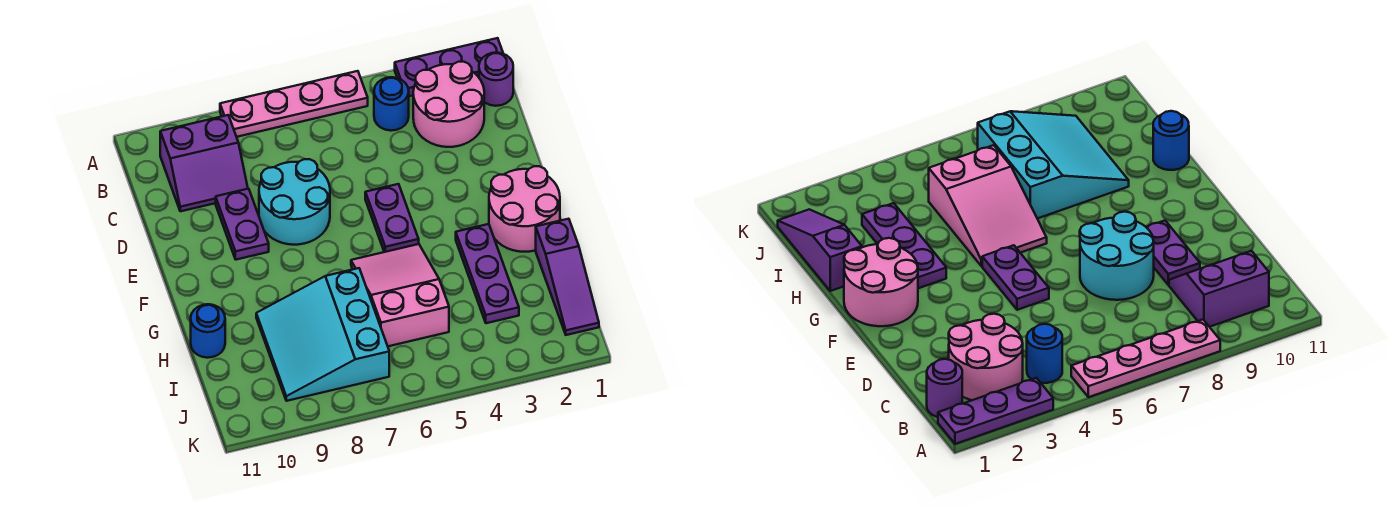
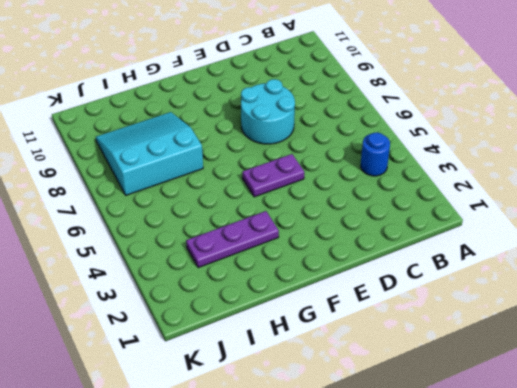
none -> purple plate A1:A3 level 1
none -> pink plate A5:A8 level 1
none -> purple round brick B1 level 1

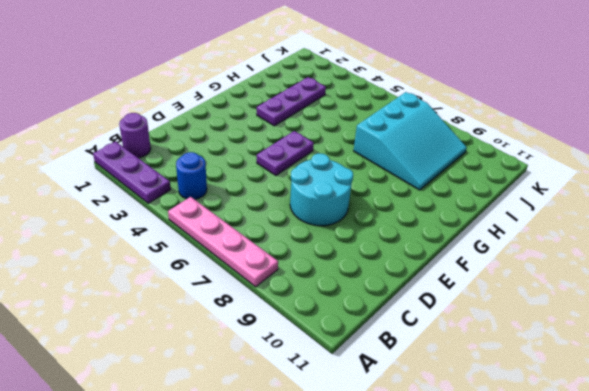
none -> pink round brick B2:C3 level 1
none -> purple slope B9:C10 level 1 top B
none -> purple plate D9:E9 level 1

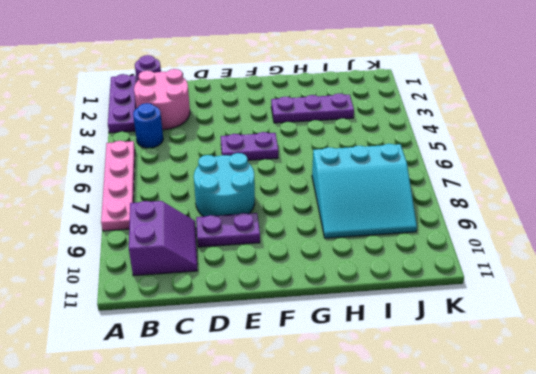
none -> pink round brick F1:G2 level 1
none -> pink slope G5:I6 level 1 top I
none -> purple slope H1:J1 level 1 top H

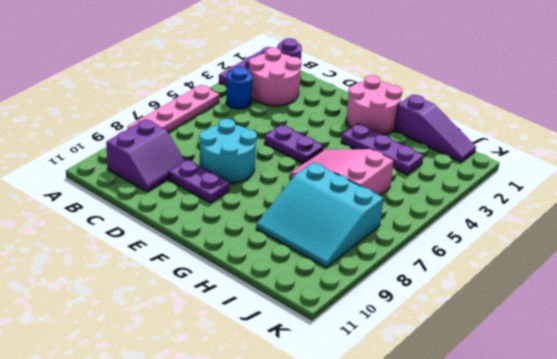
none -> blue round brick H11 level 1

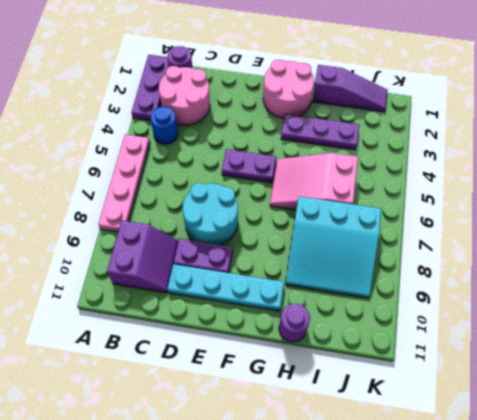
cyan plate D10:G10 level 1 -> none
purple round brick H11 level 1 -> blue round brick H11 level 1

